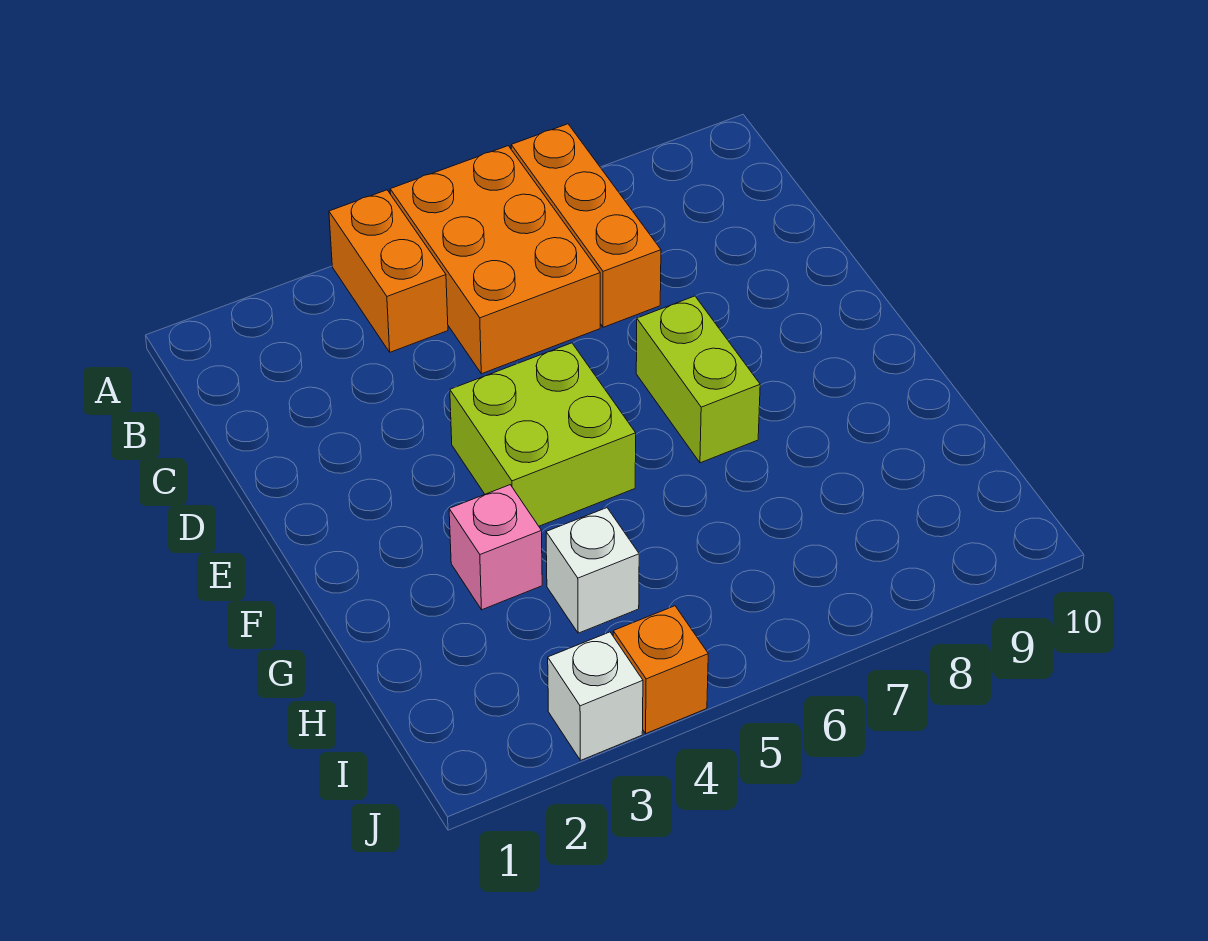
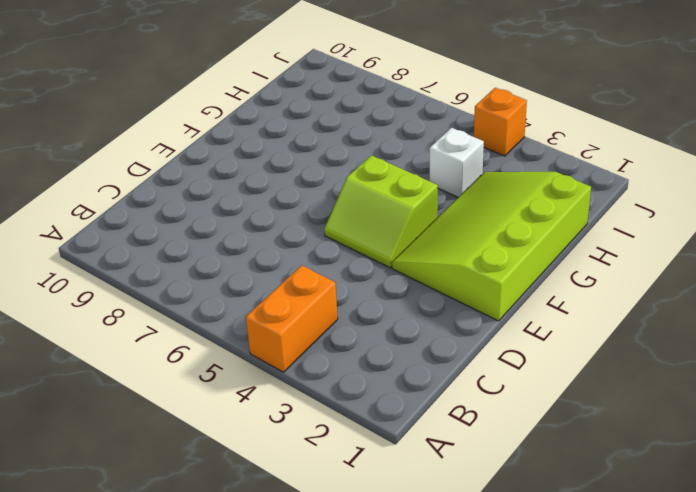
lime slope E1:H3 level 1 top 1 -> pink brick G3 level 1
lime slope E4:F5 level 1 top F -> lime brick E4:F5 level 1
none -> orange brick A5:C6 level 1
none -> orange brick A7:C7 level 1

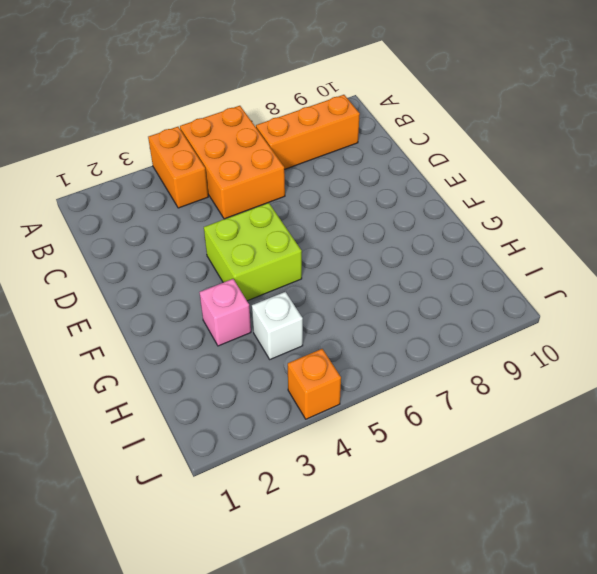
orange brick B7:B9 level 1 -> orange brick A7:C7 level 1
none -> lime brick E7:F7 level 1
none -> white brick J3 level 1

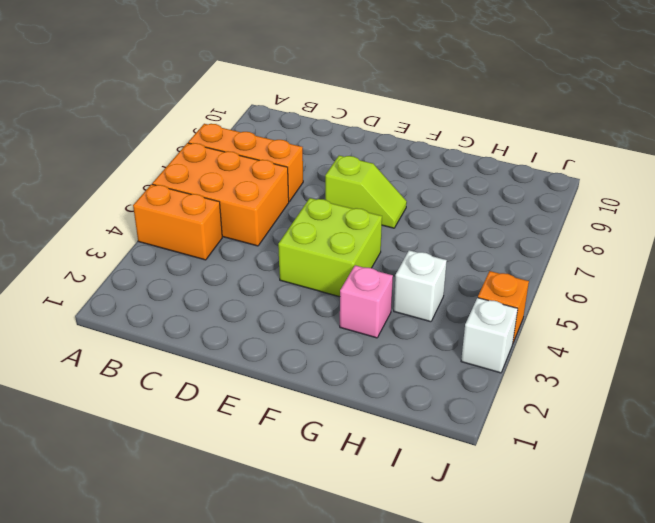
lime slope E7:F7 level 1 top E -> lime brick E7:F7 level 1

